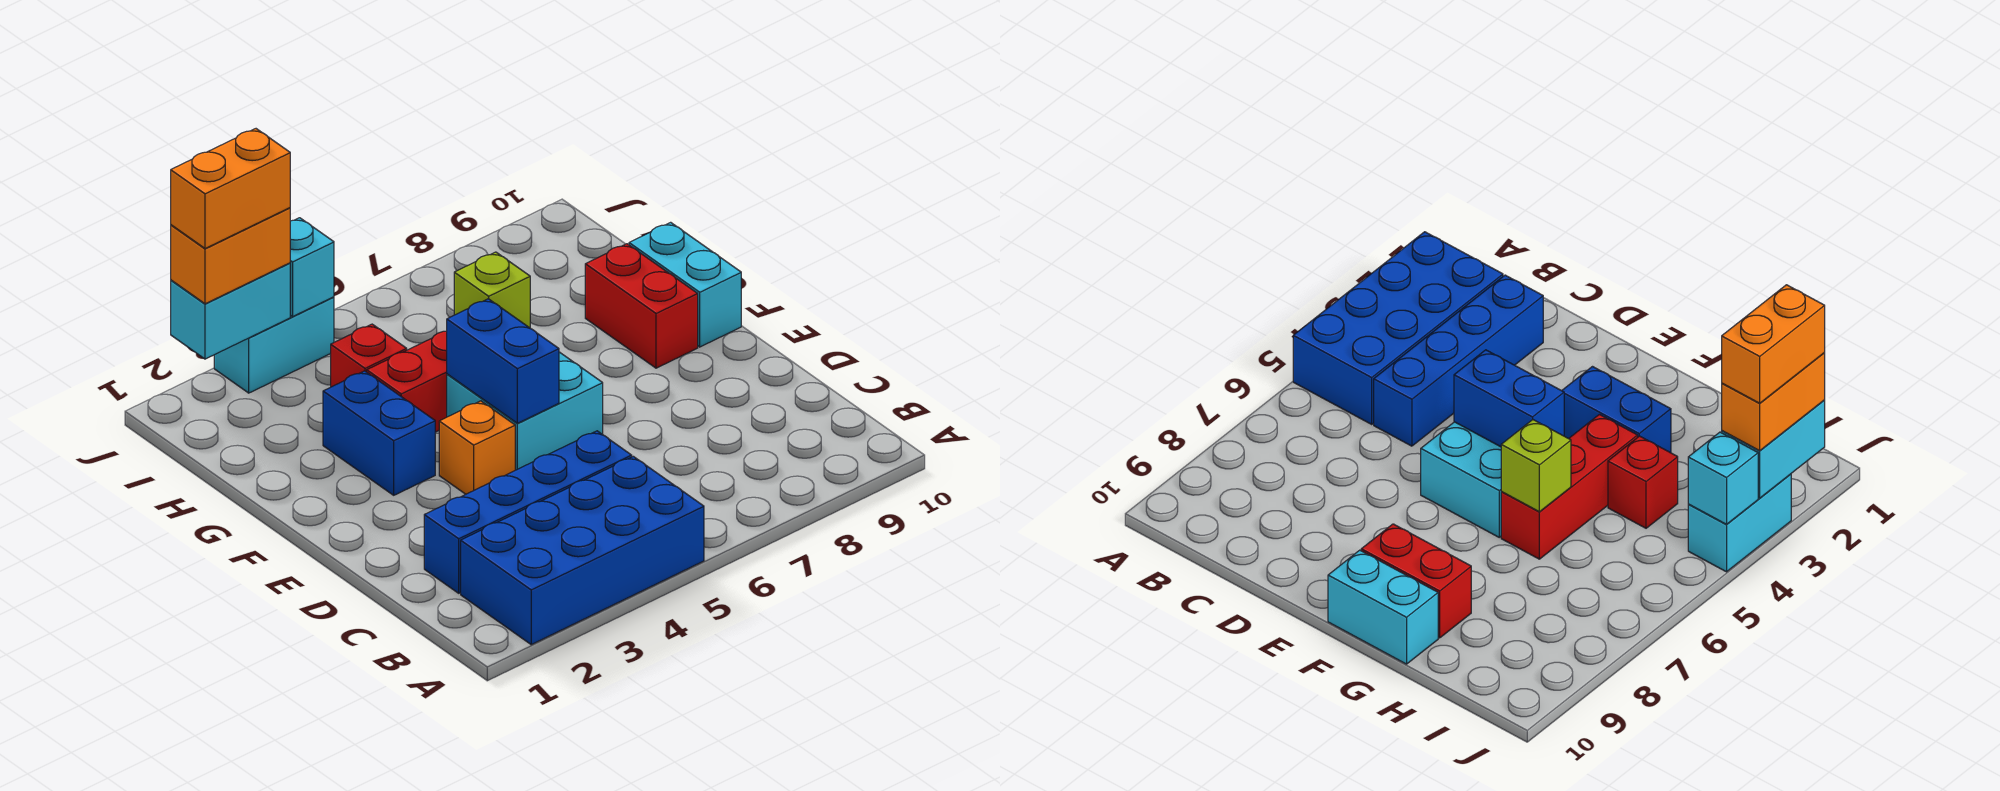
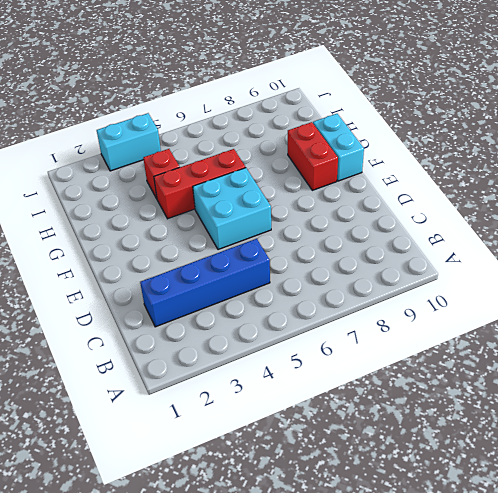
none -> blue brick A2:B5 level 1
none -> orange brick E4 level 1
none -> blue brick F3:G3 level 1

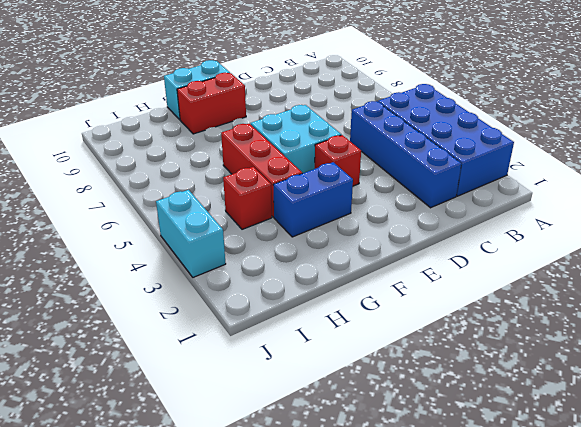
red brick E4 level 1 -> orange brick E4 level 1
none -> blue brick E5:F5 level 2
none -> lime brick G6 level 2
none -> cyan brick J2:J3 level 2

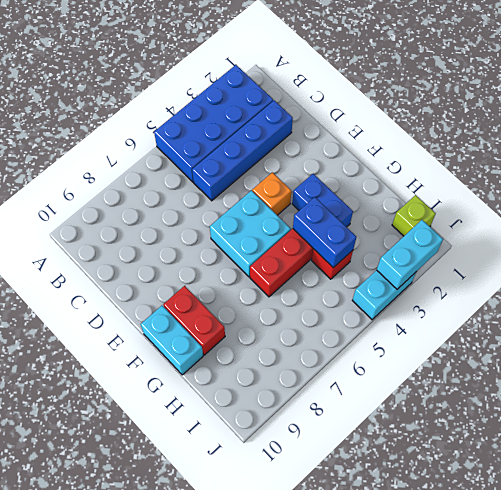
blue brick G4:H4 level 2 -> blue brick E5:F5 level 2
lime brick I1 level 1 -> lime brick G6 level 2
none -> cyan brick J4 level 2
none -> orange brick J2:J3 level 3
none -> orange brick J2:J3 level 4

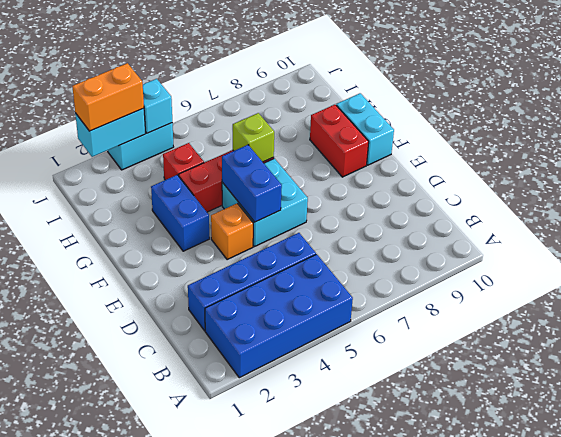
none -> orange brick J2:J3 level 4

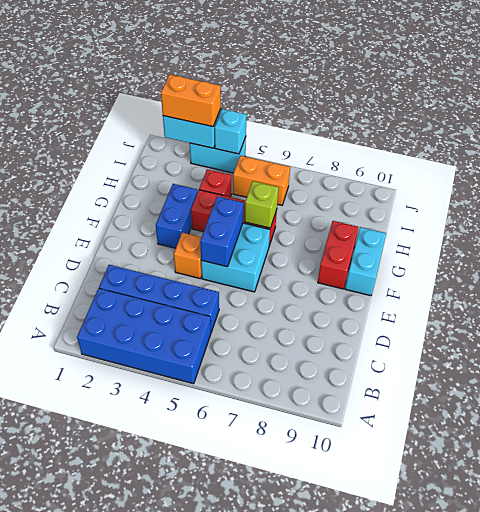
orange brick I5:I6 level 1 -> orange brick J2:J3 level 4

